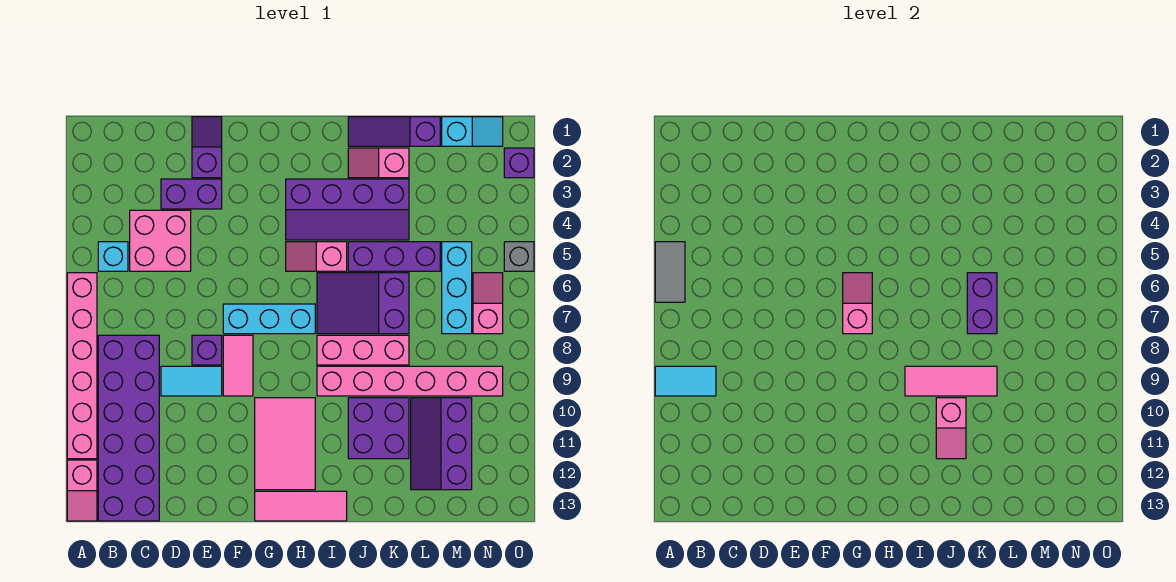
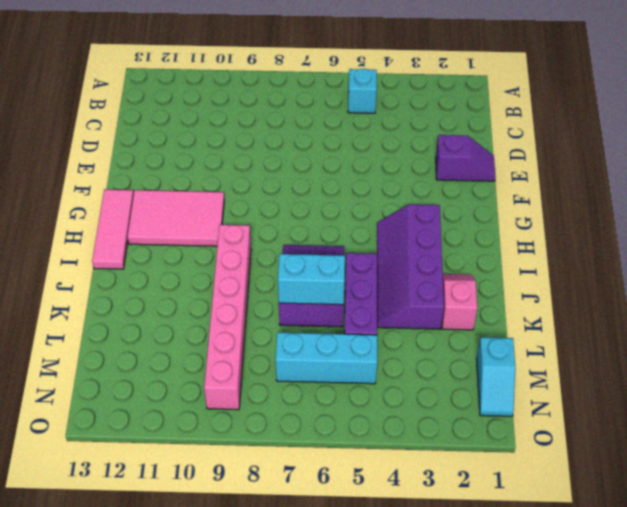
cyan brick K6:K7 level 2 -> purple brick K6:K7 level 2
none -> pink brick A6:A11 level 1
none -> pink slope A12:A13 level 1 top 12
none -> purple brick B8:C13 level 1
none -> pink brick C4:D5 level 1

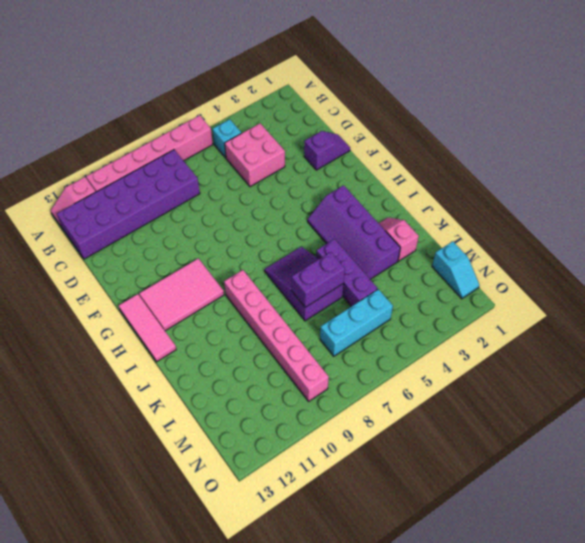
none -> purple brick D3:E3 level 1
none -> cyan tile D9:E9 level 1
none -> purple brick E8 level 1
none -> cyan brick F7:H7 level 1

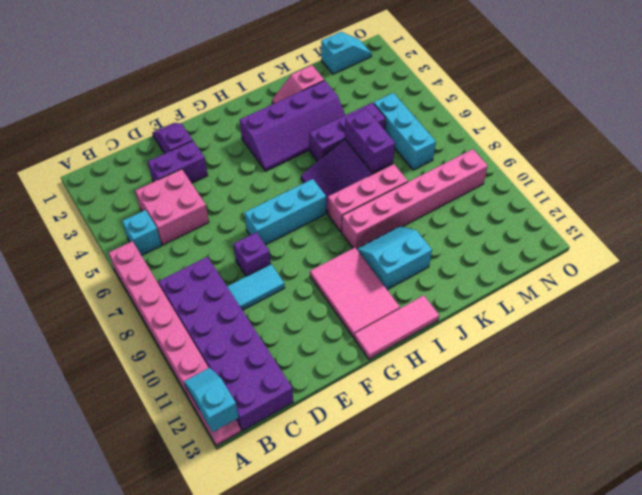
cyan slope A12:A13 level 2 top 13 -> none
cyan slope I10:J11 level 1 top 11 -> purple brick J10:K11 level 1
none -> pink tile F8:F9 level 1
none -> pink slope H5:I5 level 1 top I
none -> purple slope J1:L1 level 1 top L
none -> purple slope L10:M12 level 1 top M

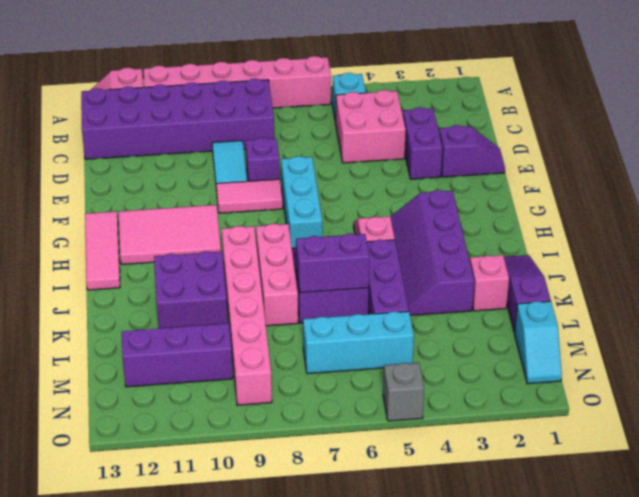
none -> pink slope N6:N7 level 1 top 7
none -> purple brick O2 level 1
none -> grey tile A5:A6 level 2
none -> cyan tile A9:B9 level 2

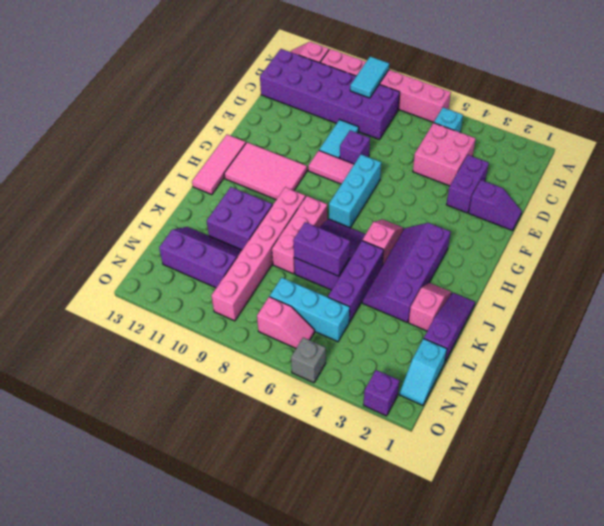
none -> grey tile A5:A6 level 2
none -> pink slope G6:G7 level 2 top 7
none -> pink tile I9:K9 level 2
none -> pink slope J10:J11 level 2 top 10

